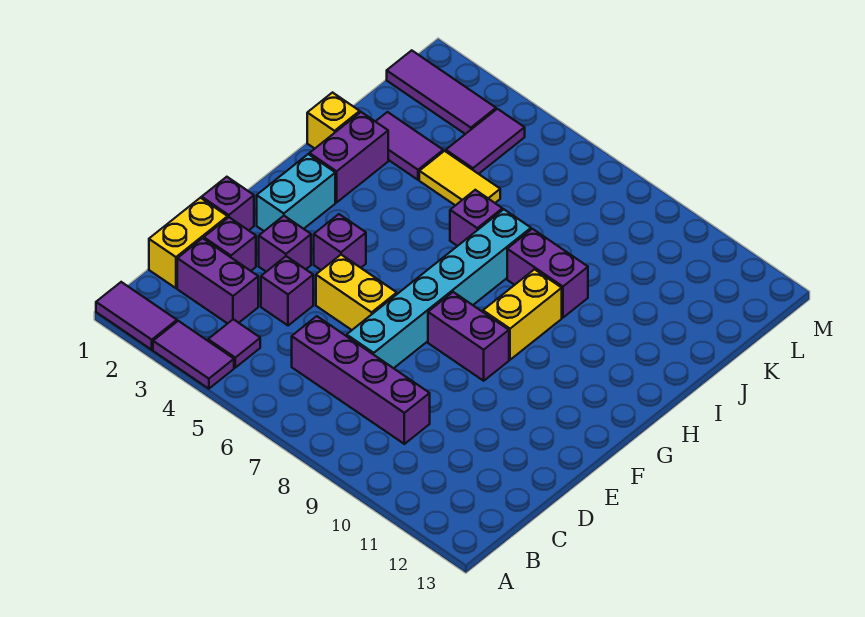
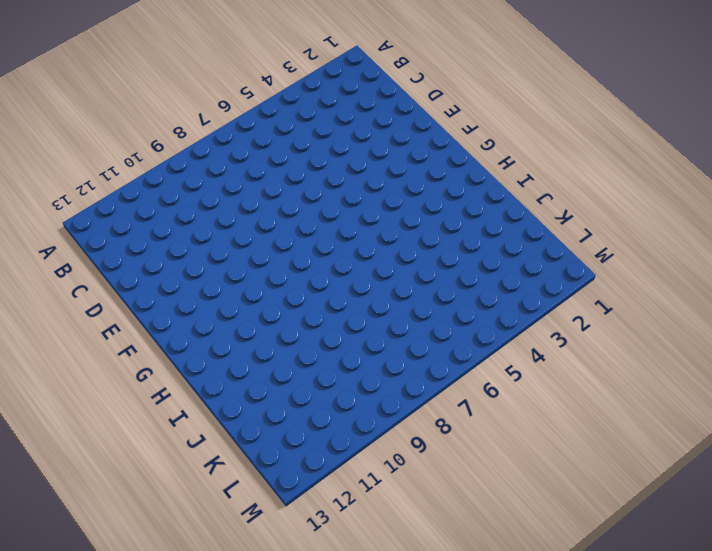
none -> purple tile A1:A2 level 1
none -> purple tile A3:A4 level 1
none -> purple tile B4 level 1

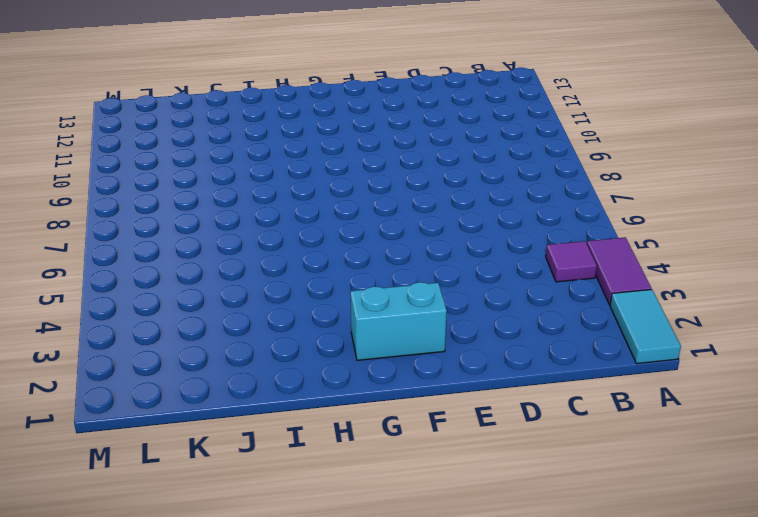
cyan tile A1:A2 level 1 -> purple tile A1:A2 level 1
none -> yellow brick C1:D1 level 1
none -> purple brick C2:C3 level 1
none -> purple brick C6:C9 level 1

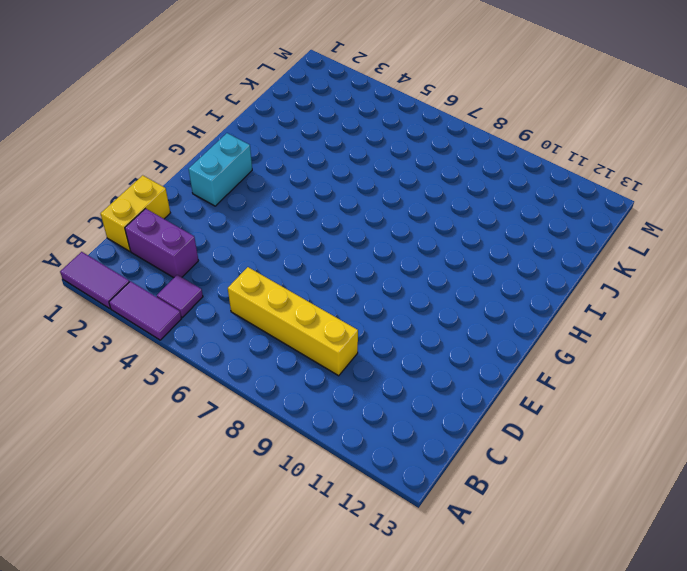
yellow brick C6:C9 level 1 -> purple brick C6:C9 level 1
none -> purple brick D2 level 1
none -> purple brick D4 level 1
none -> cyan brick D7:I7 level 1

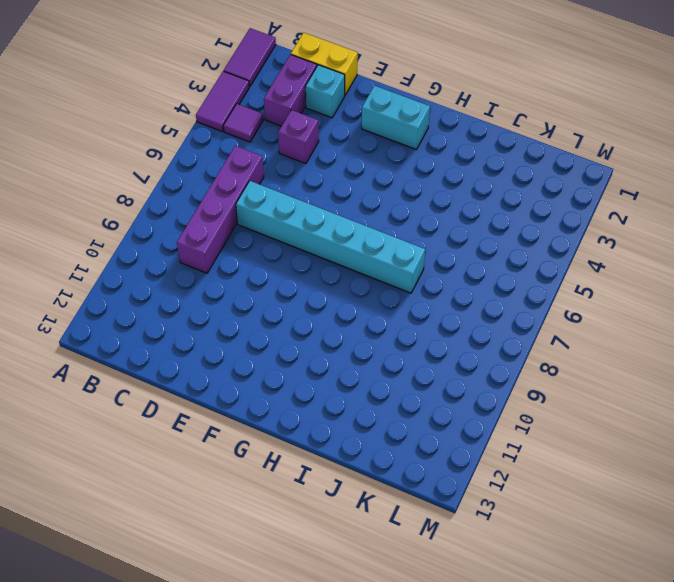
cyan brick D2 level 1 -> purple brick D2 level 1
none -> purple brick E1 level 1
none -> purple brick E3 level 1
none -> yellow brick E5:E6 level 1

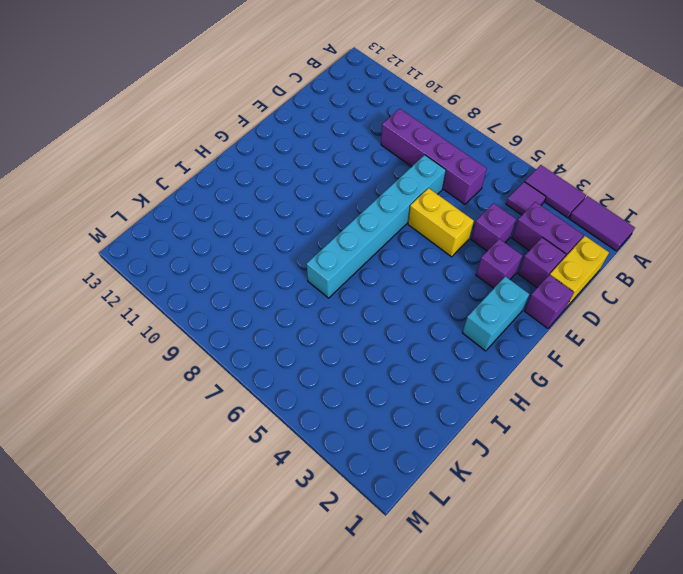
none -> purple brick F4 level 1
none -> purple brick F8:F9 level 1
none -> yellow brick G9:H9 level 1

